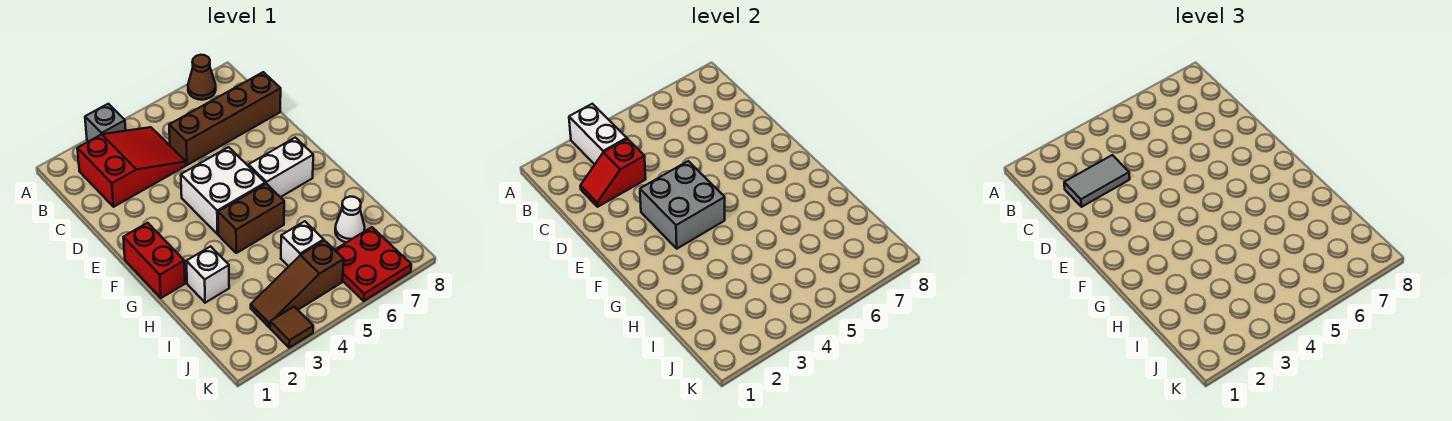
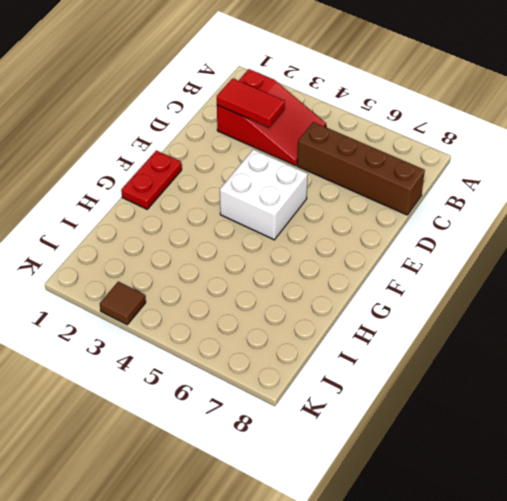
red tile C2:C3 level 2 -> red slope C2:C3 level 2 top 3
red plate F1:G1 level 1 -> red brick F1:G1 level 1
none -> grey brick A3 level 1
none -> brown cone A7 level 1
none -> white brick F6:F7 level 1

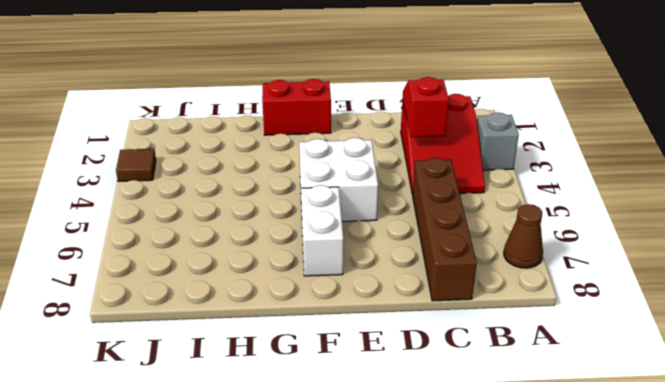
none -> brown brick G4:G5 level 1
none -> white brick H2 level 1
none -> white brick I5 level 1

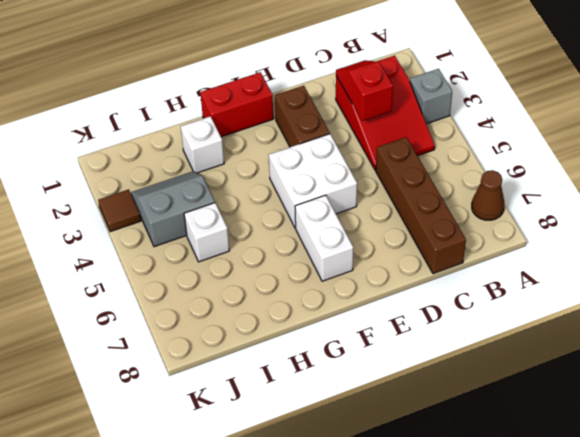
brown brick E2:E3 level 1 -> brown brick G4:G5 level 1
grey slope I3:J4 level 1 top 4 -> brown slope J3:J5 level 1 top 5
none -> white cone I7 level 1
none -> red plate J6:K7 level 1
none -> white brick A3:B3 level 2

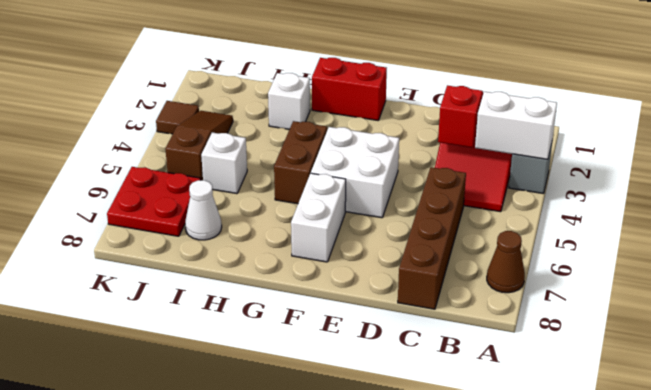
none -> grey brick E3:F4 level 2
none -> grey tile C2:C3 level 3

